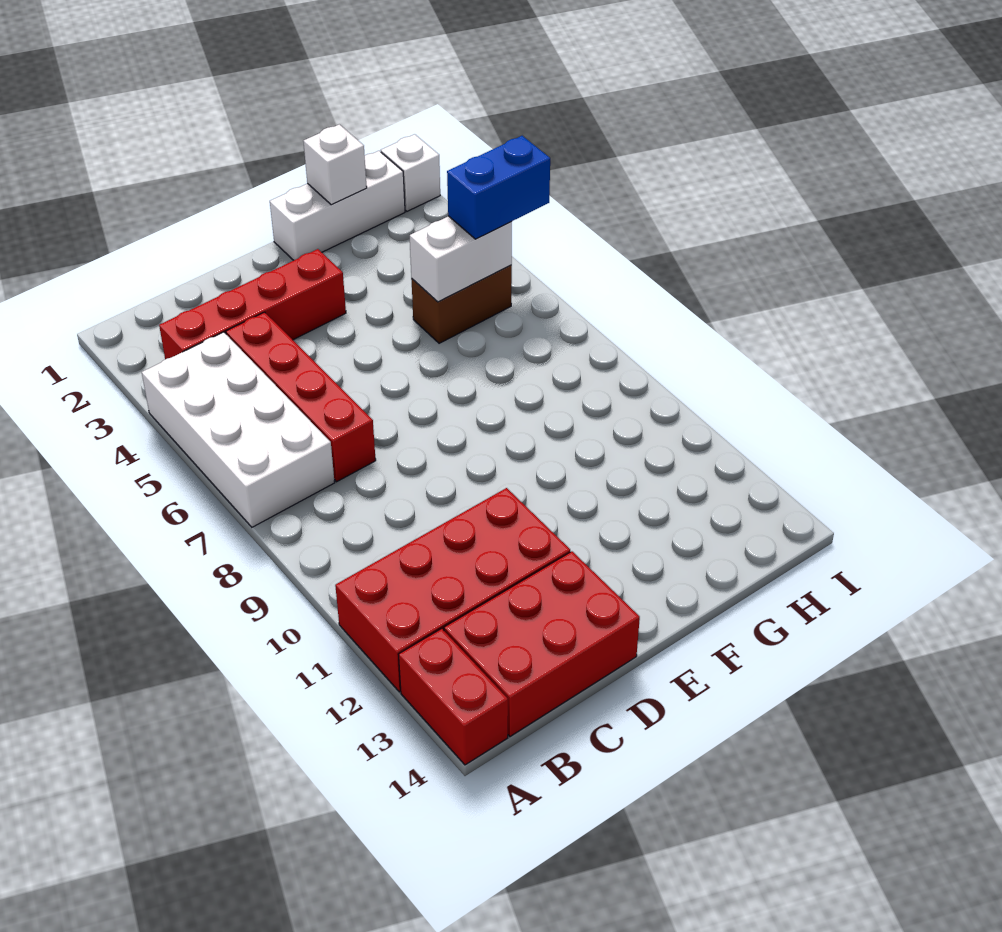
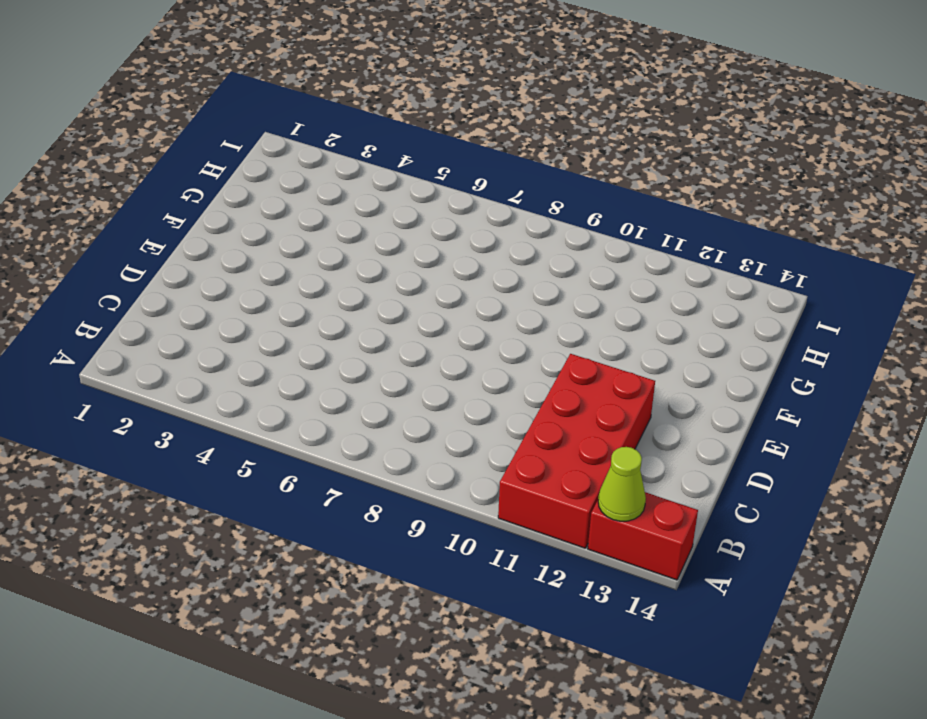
lime cone A13 level 2 -> none
none -> white brick A4:B7 level 1
none -> red brick B3:E3 level 1
none -> red brick B13:D14 level 1

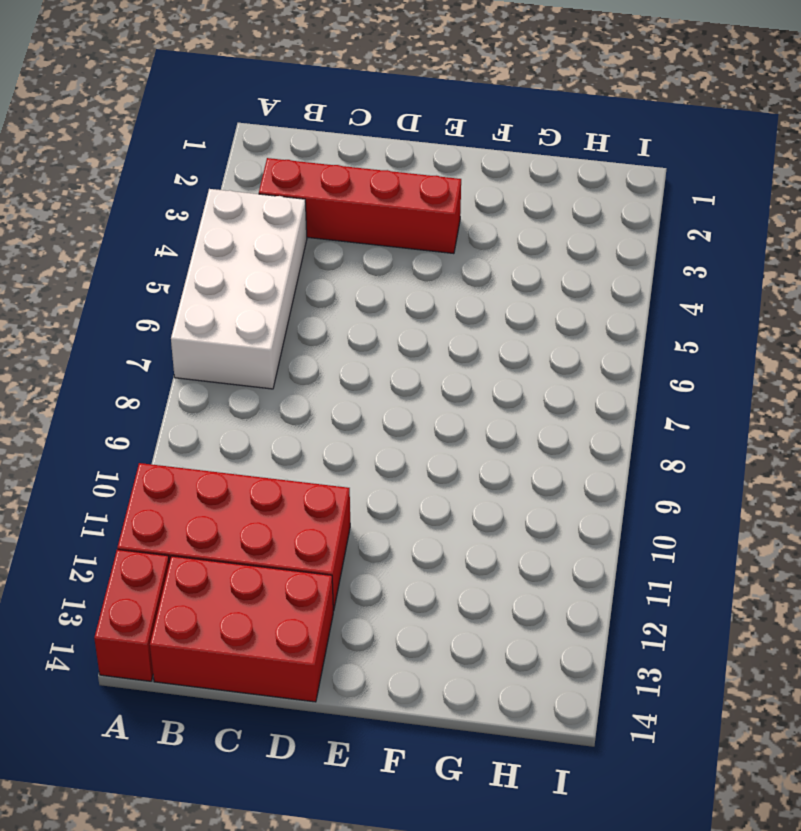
none -> red brick C4:C7 level 1
none -> white brick F1:H1 level 1
none -> brown brick G5:H5 level 1

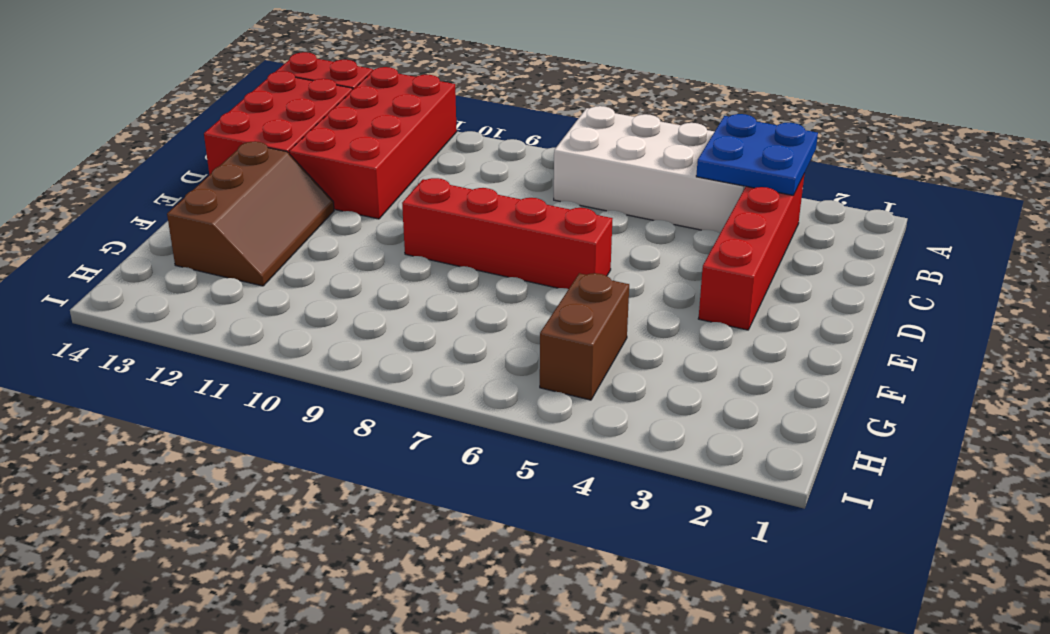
blue plate A3:B4 level 2 -> none
red brick E6:E9 level 1 -> red brick C4:C7 level 1
brown slope E12:G13 level 1 top 13 -> none
none -> white brick F1:H1 level 1
none -> white brick I1 level 1
none -> white brick G1 level 2

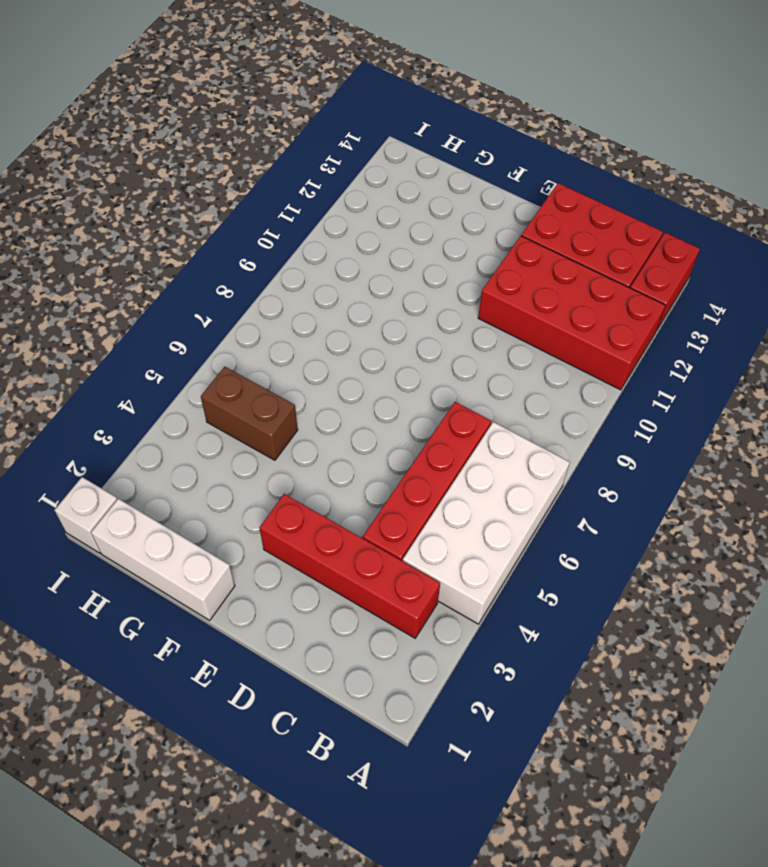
none -> white brick G1 level 2
none -> white brick G5:H5 level 2
none -> blue brick H5:I5 level 3

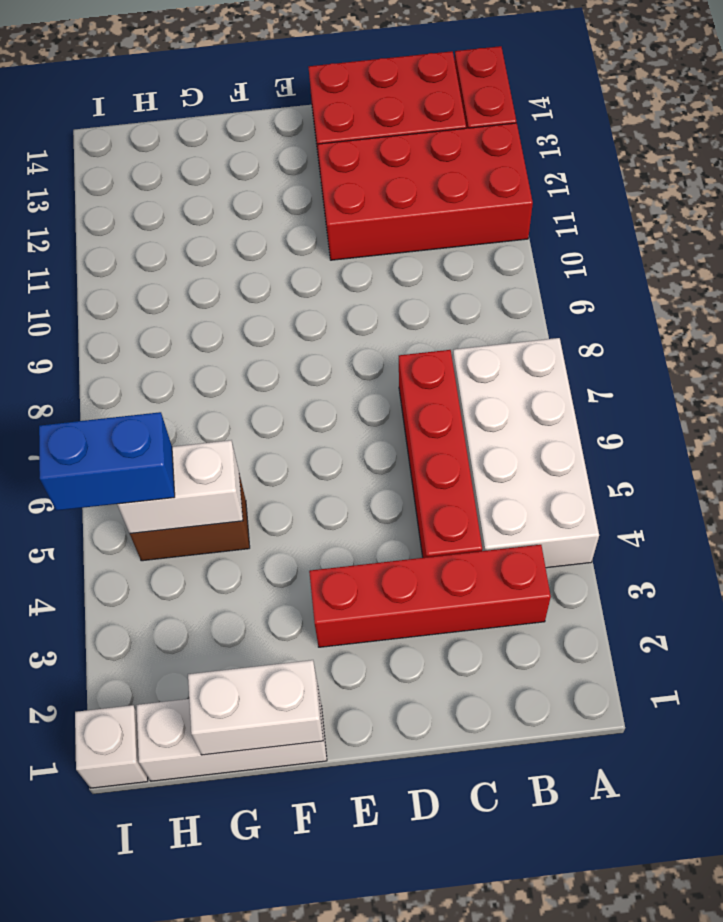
white brick F1:G1 level 2 -> white brick G1 level 2

